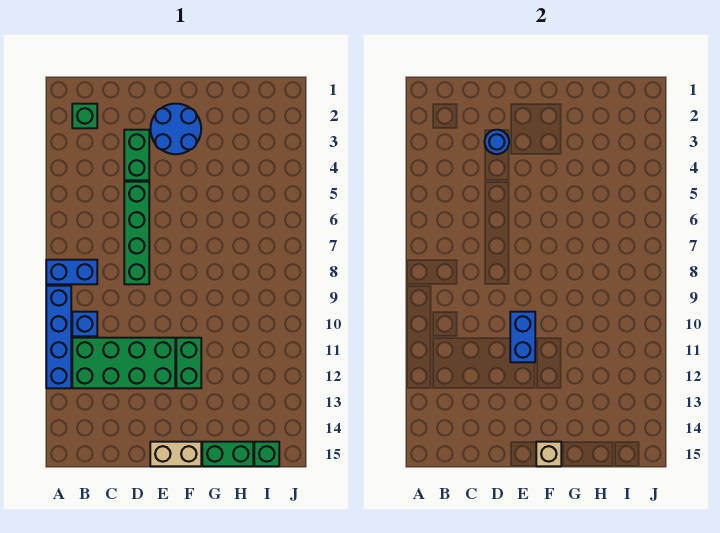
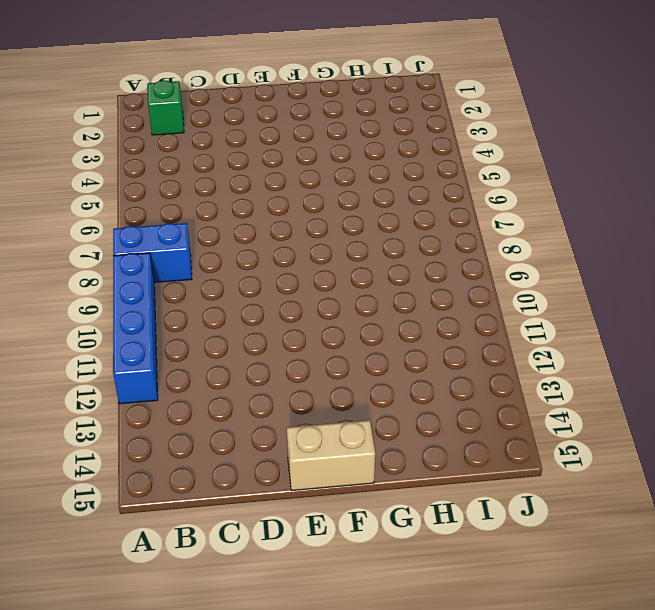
none -> blue brick B10 level 1
none -> green brick B11:E12 level 1
none -> green brick D3:D4 level 1

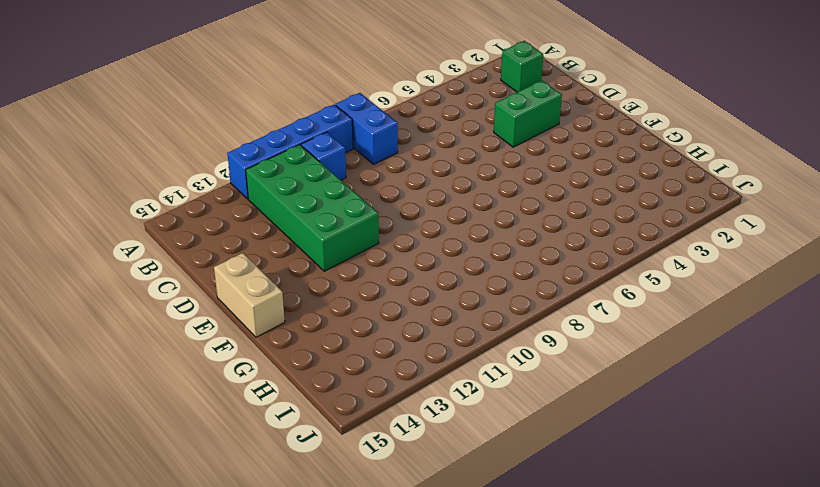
none -> green brick D5:D8 level 1
none -> blue round brick E2:F3 level 1
none -> green brick F11:F12 level 1

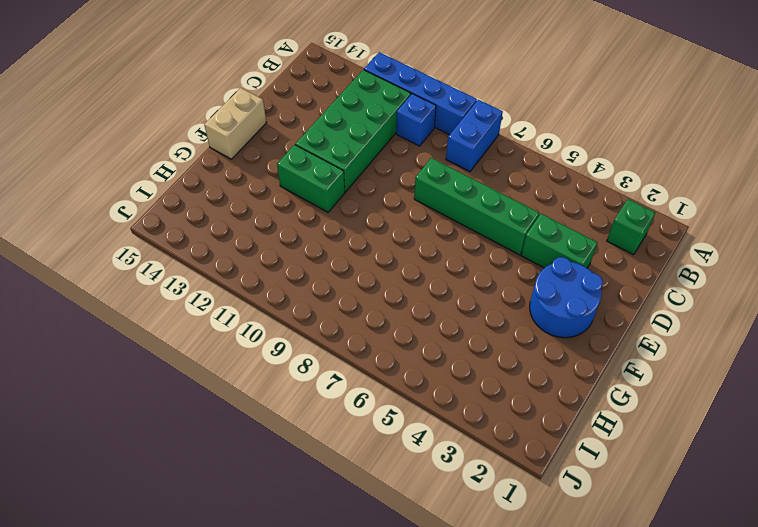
none -> green brick G15:H15 level 1
none -> green brick I15 level 1
none -> blue round brick D3 level 2

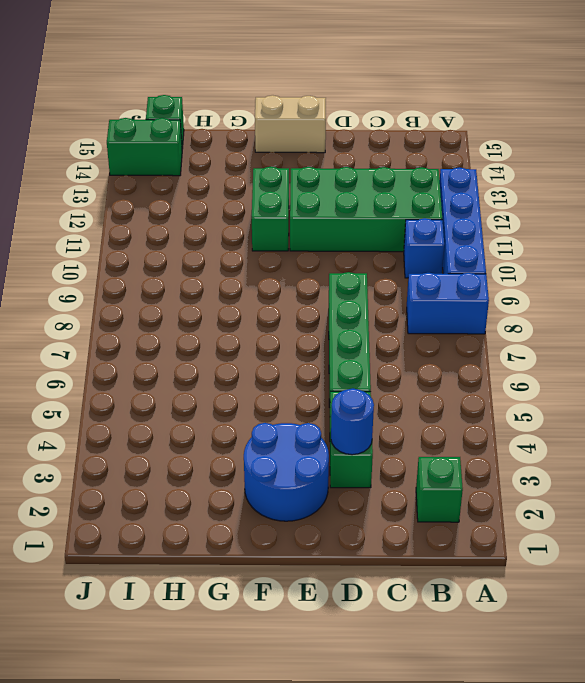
green brick I14:J14 level 1 -> green brick G15:H15 level 1
none -> blue brick E10:E11 level 2
none -> tan brick F15 level 2

